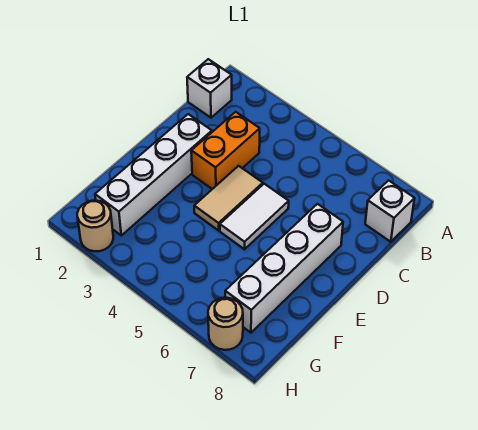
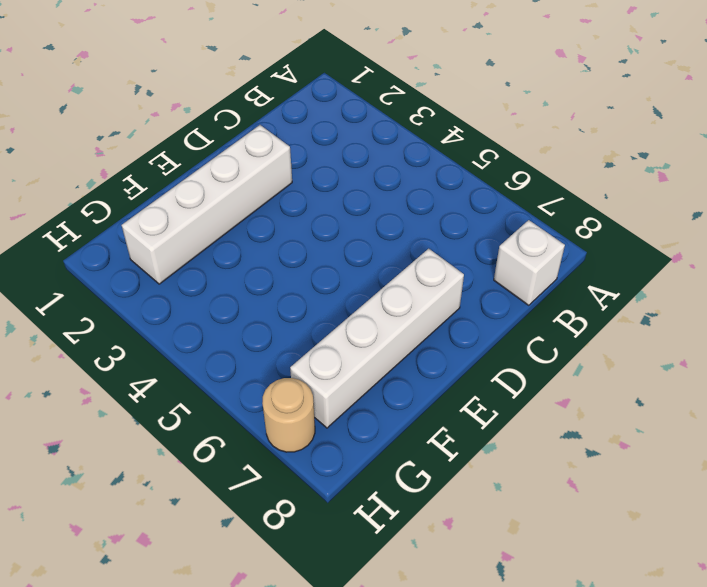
none -> white brick B1 level 1
none -> orange brick C3:D3 level 1

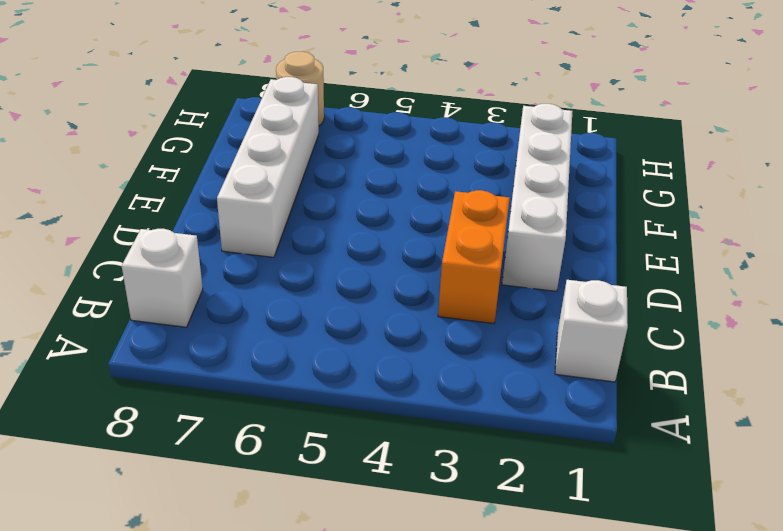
none -> tan tile D4:E4 level 1
none -> white tile D5:E5 level 1

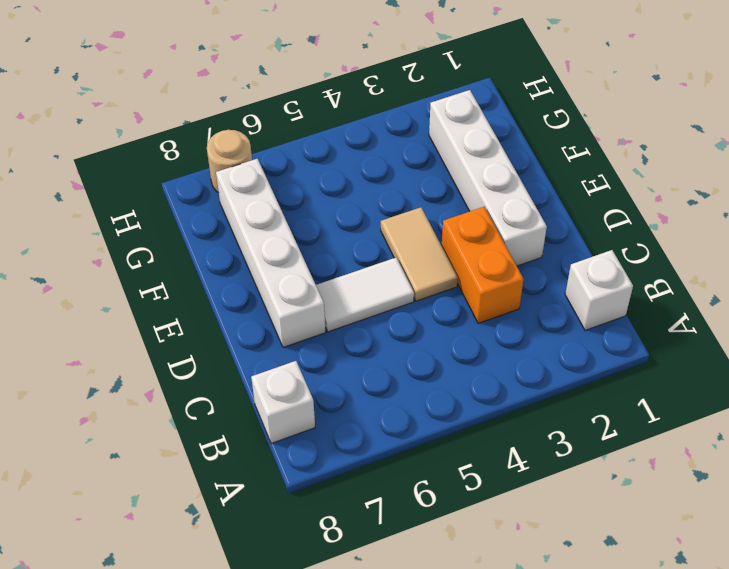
white tile D5:D6 level 1 -> white tile D5:E5 level 1
none -> tan round brick H2 level 1

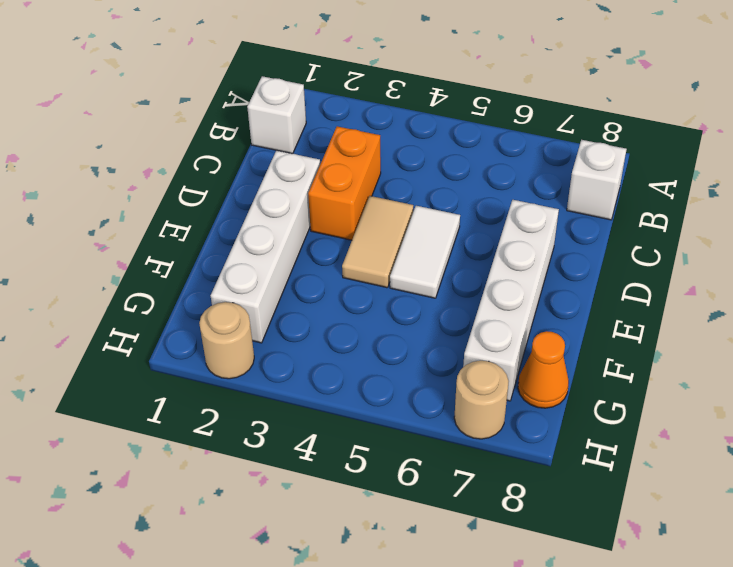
orange cone G8 level 1 -> none

